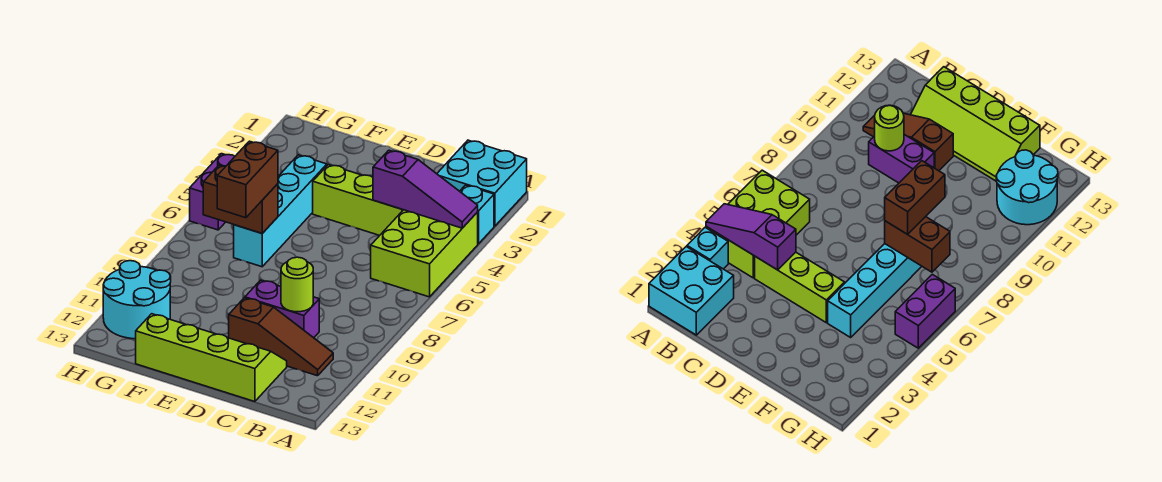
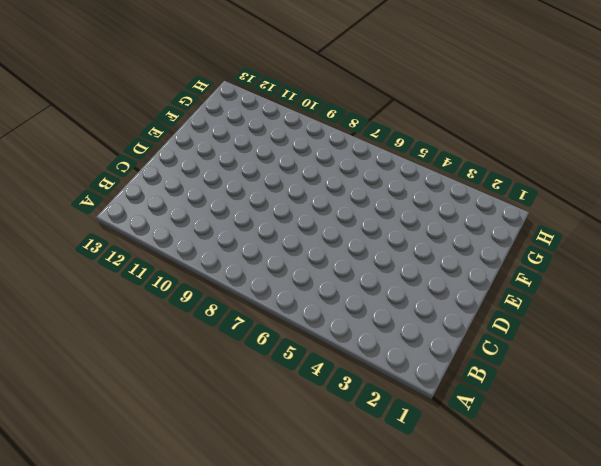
none -> cyan brick A1:B2 level 1
none -> cyan brick A3 level 1
none -> lime brick A4:B6 level 1

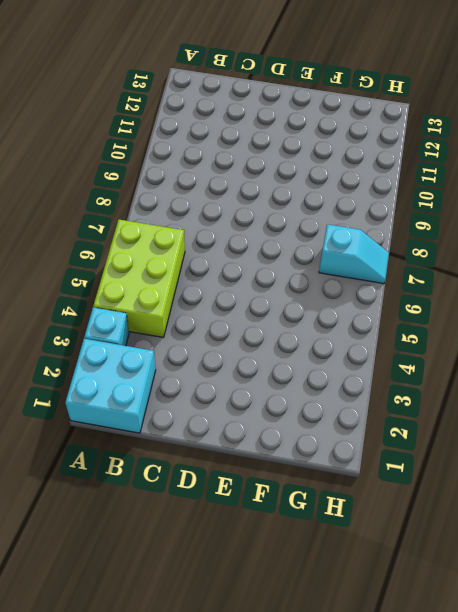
cyan slope G7:H7 level 1 top G -> none
none -> brown slope B11:D11 level 1 top D
none -> lime brick C4:E4 level 1
none -> purple brick C10:D10 level 1

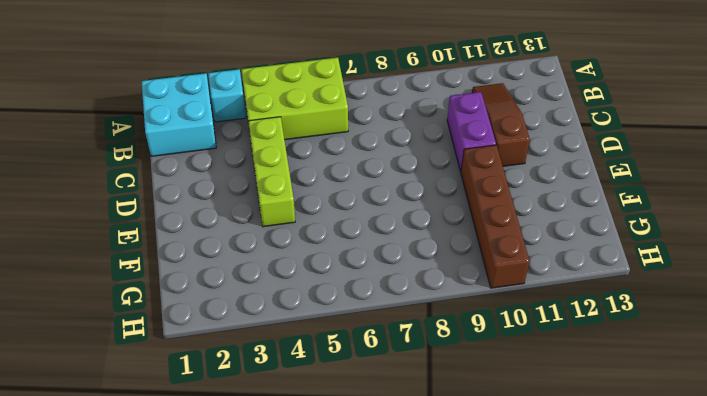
brown brick E10:H10 level 1 -> none
none -> lime slope C12:F13 level 1 top 13
none -> cyan brick F4:F7 level 1
none -> cyan round brick G11:H12 level 1

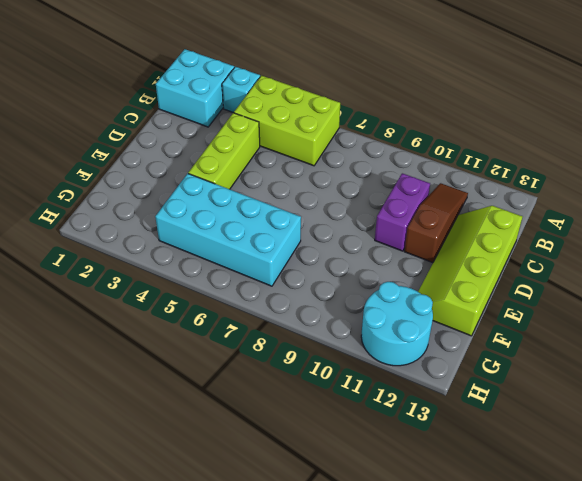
cyan brick F4:G7 level 1 -> cyan brick F4:F7 level 1
none -> purple brick H5:H6 level 1
none -> purple slope A4:C4 level 2 top C
none -> lime round brick C10 level 2

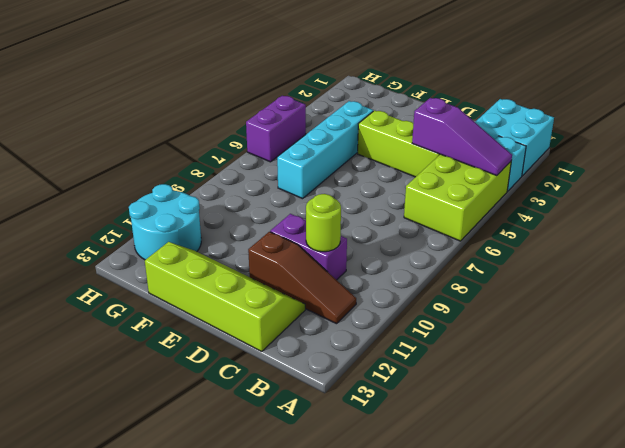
none -> brown brick F7:G7 level 2
none -> brown brick F7:F8 level 3

